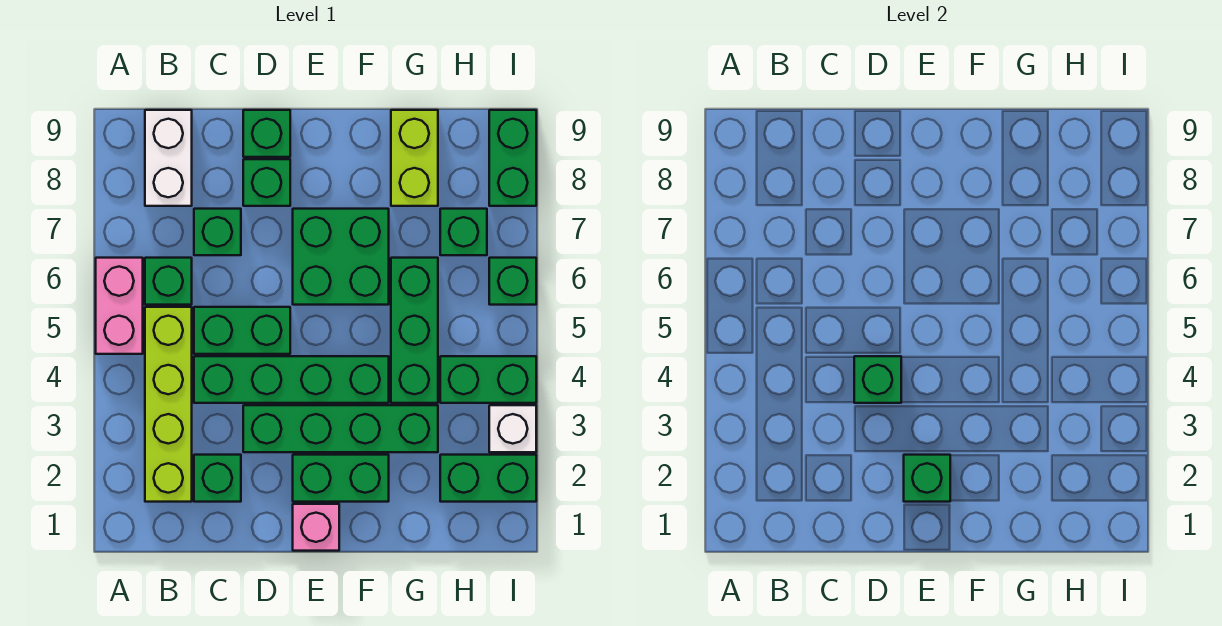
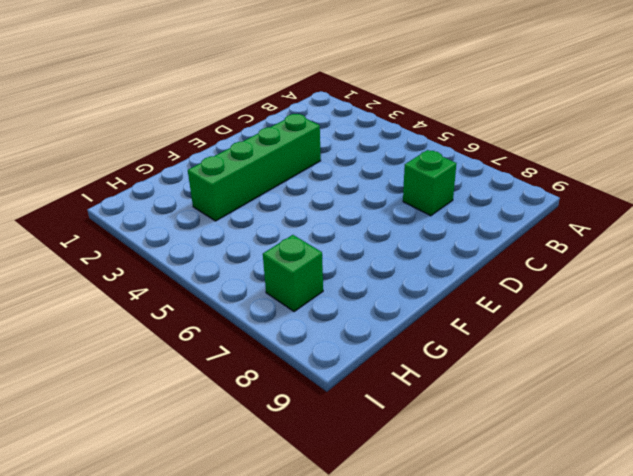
none -> pink brick A5:A6 level 1
none -> lime brick B2:B5 level 1
none -> green brick B6 level 1

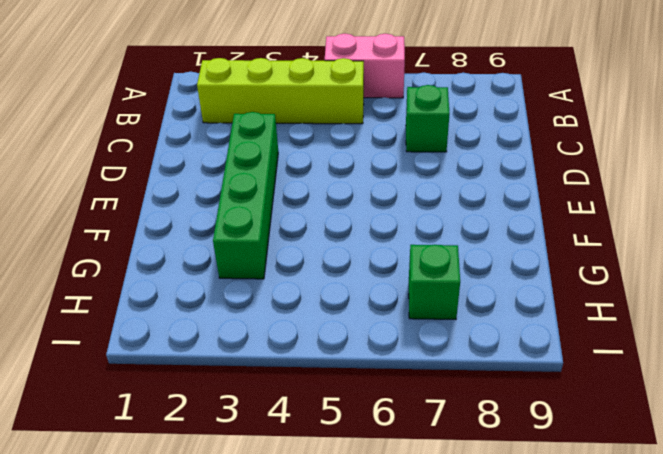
none -> green brick B6 level 1
none -> white brick B8:B9 level 1
none -> green brick C2 level 1

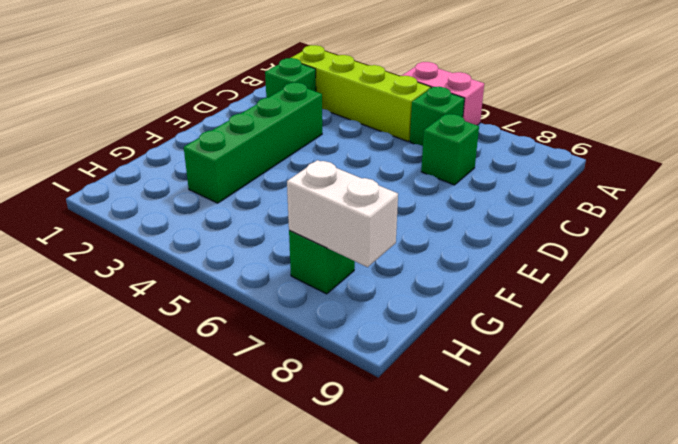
white brick H7:H8 level 2 -> white brick B8:B9 level 1
none -> green brick C4:F4 level 1
none -> green brick C5:D5 level 1
none -> green brick D8 level 1

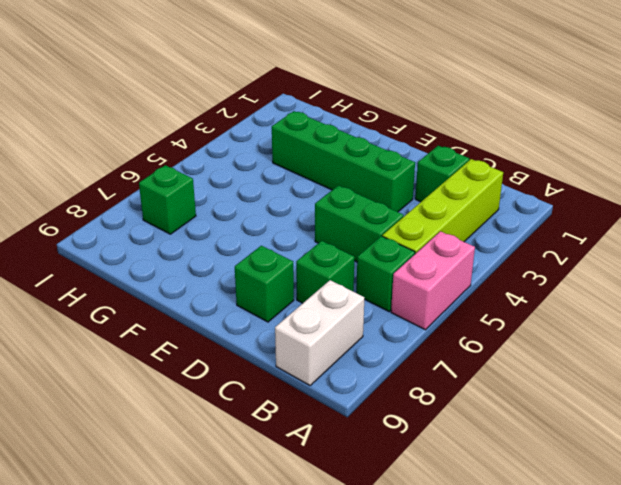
none -> green brick C4:F4 level 1
none -> green brick D9 level 1
none -> pink brick E1 level 1

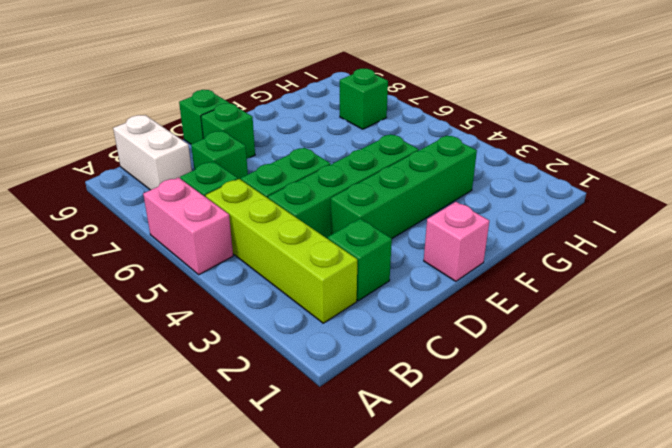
none -> green brick E2:F2 level 1
none -> green brick E6:F7 level 1
none -> green brick G4:G6 level 1

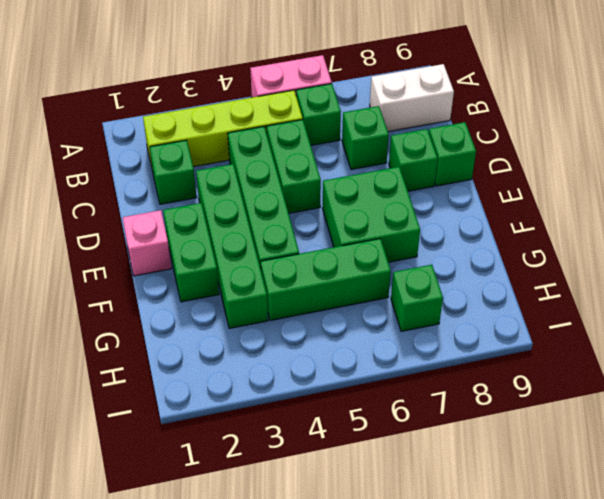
none -> lime brick G8:G9 level 1
none -> green brick H2:I2 level 1
none -> green brick H4:I4 level 1

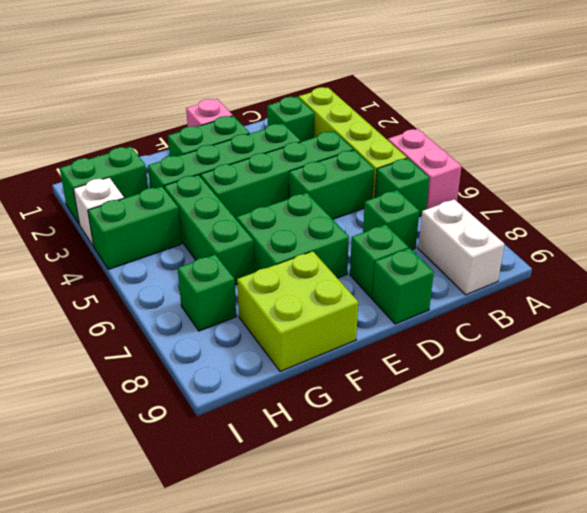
lime brick F8:G9 level 1 -> lime brick G8:G9 level 1
none -> green brick I6 level 1
none -> green brick I8:I9 level 1
none -> green brick D4 level 2

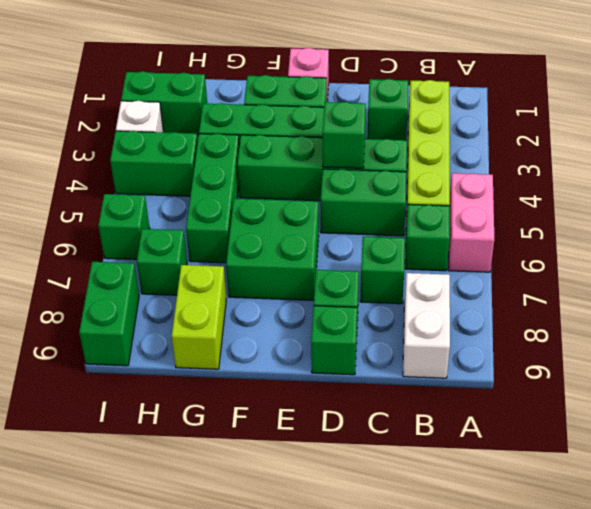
none -> green brick E2 level 2

